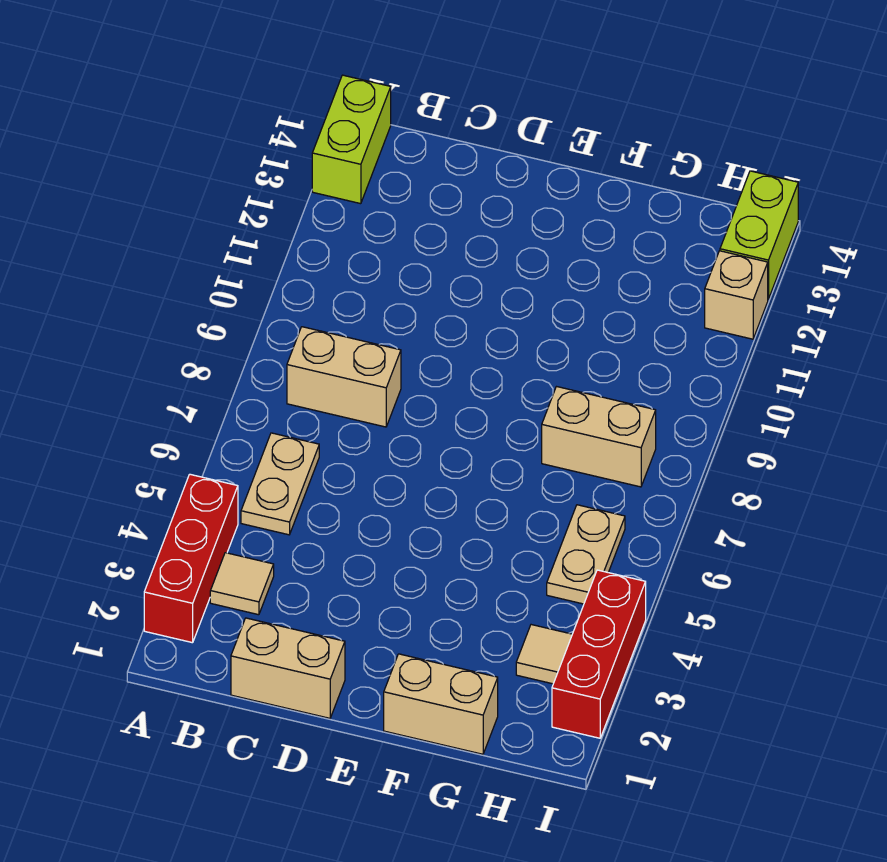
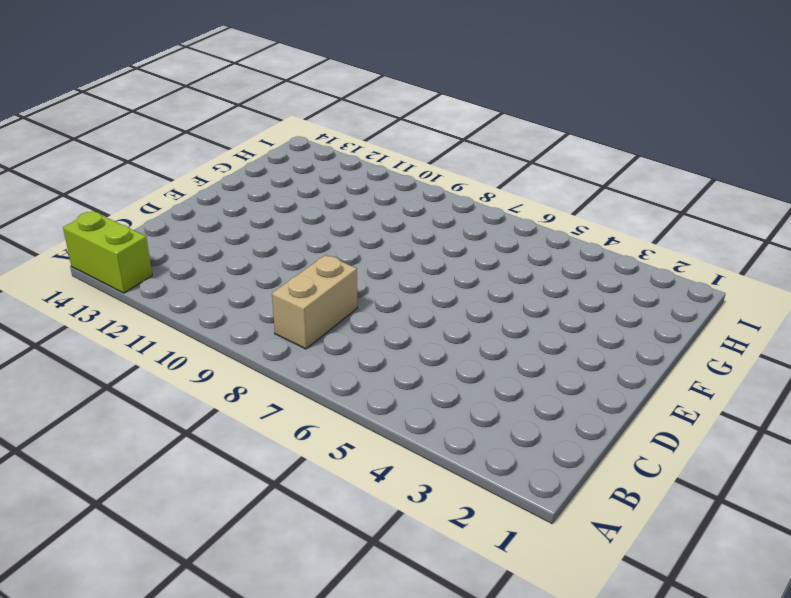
none -> red brick A2:A4 level 1
none -> tan tile B3 level 1
none -> tan plate B5:B6 level 1

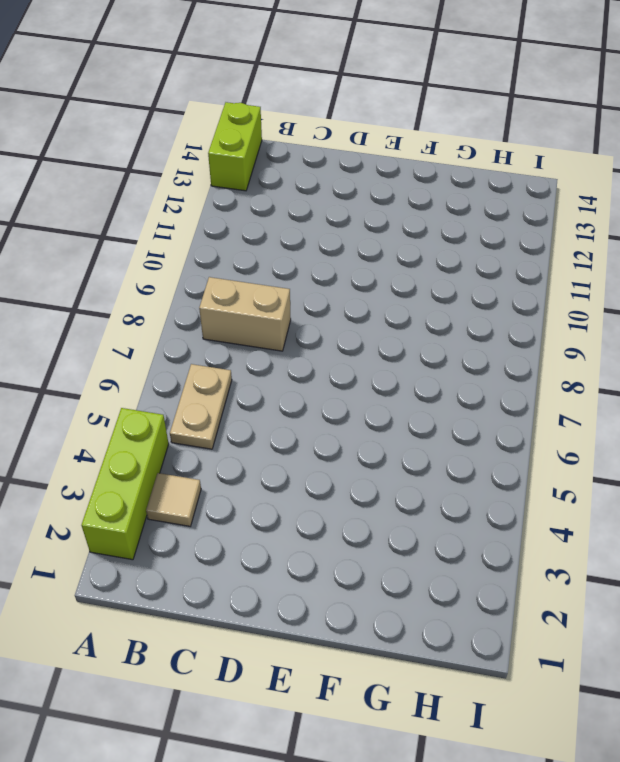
lime brick A2:A4 level 1 -> red brick A2:A4 level 1
none -> tan brick C1:D1 level 1
none -> tan brick F1:G1 level 1
none -> tan brick G8:H8 level 1

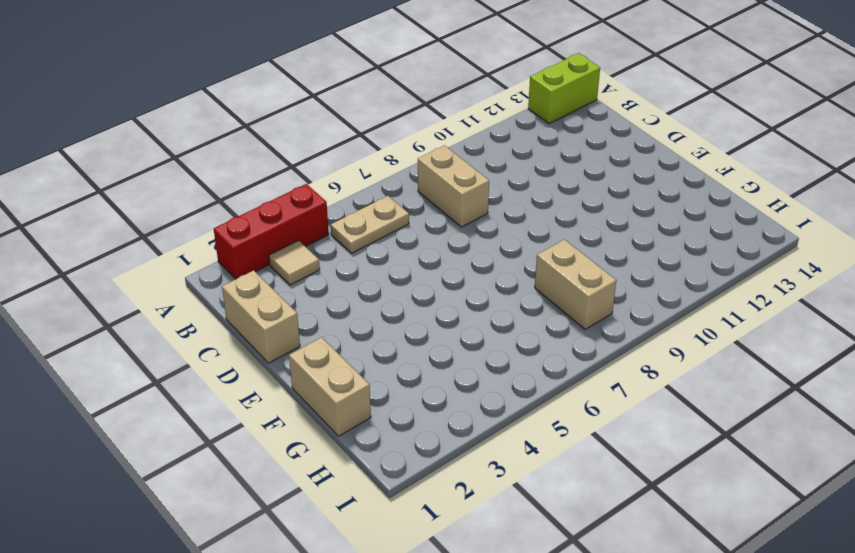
none -> tan tile H3 level 1
none -> tan plate H5:H6 level 1
none -> red brick I2:I4 level 1

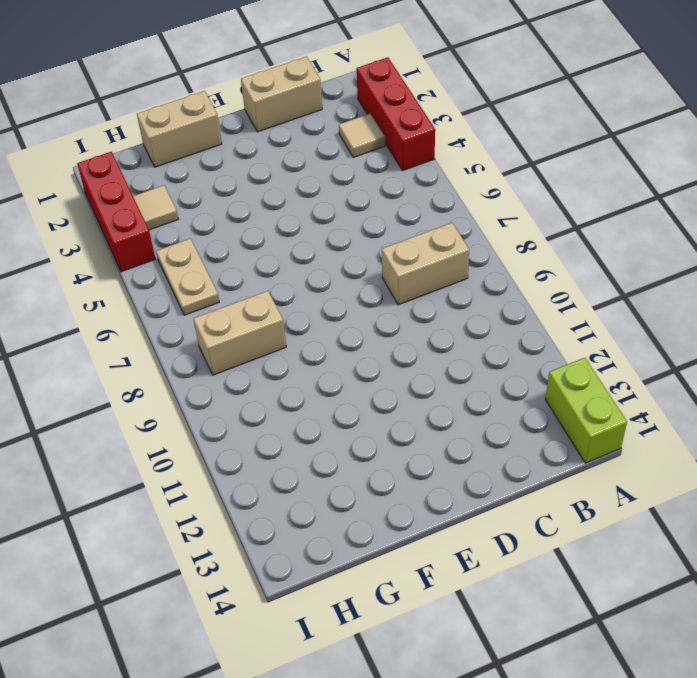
none -> tan plate B5:B6 level 1
none -> tan brick I12 level 1
none -> lime brick I13:I14 level 1

